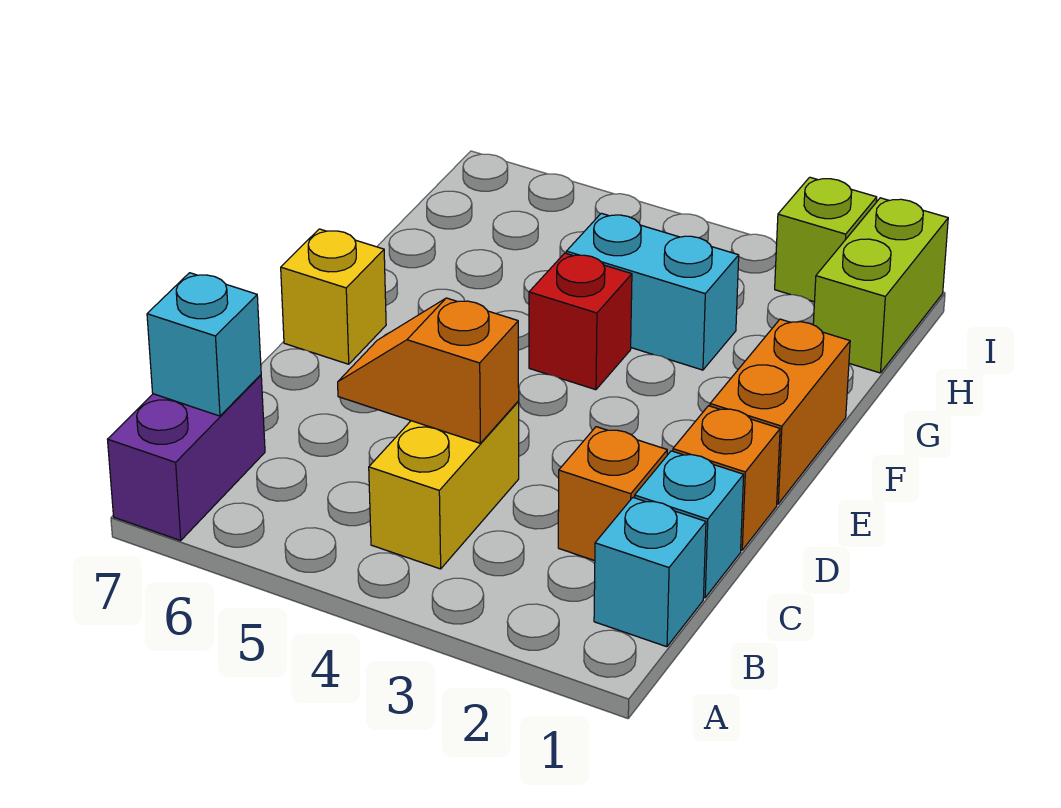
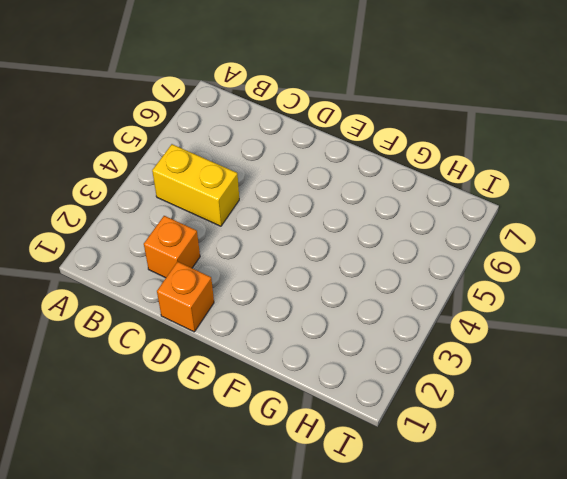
none -> purple brick A7:B7 level 1
none -> cyan brick B1 level 1
none -> cyan brick C1 level 1

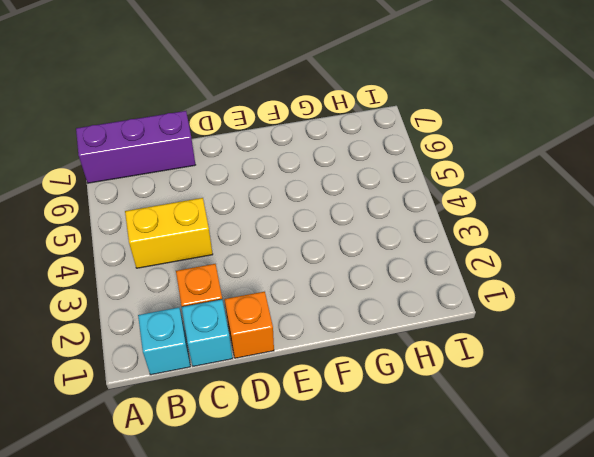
purple brick A7:C7 level 1 -> purple brick A7:B7 level 1
none -> orange brick E1:F1 level 1
none -> yellow brick E7 level 1
none -> red brick F4 level 1

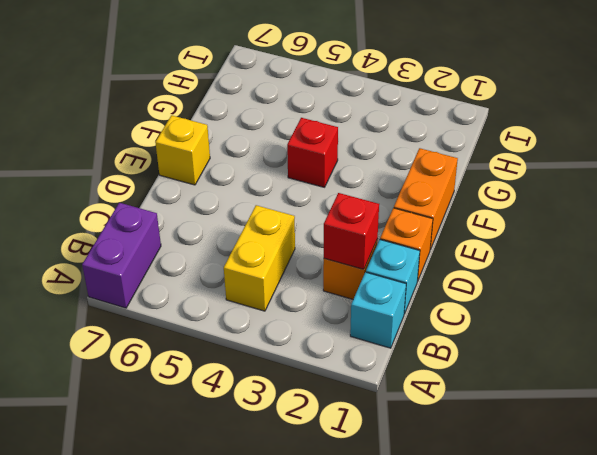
red brick C2 level 2 -> none
none -> cyan brick G3:G4 level 1
none -> lime brick H1:I1 level 1
none -> lime brick I2 level 1

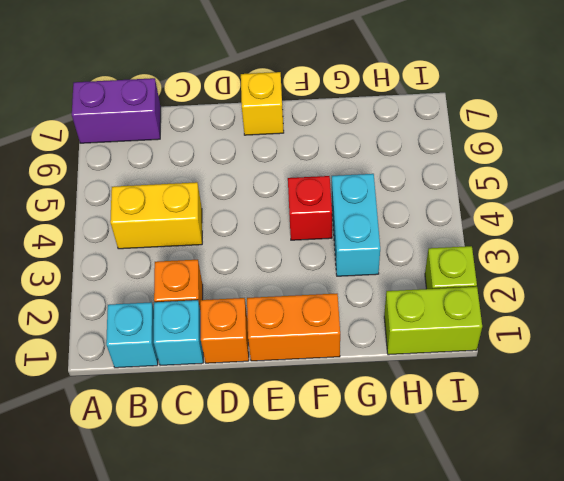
none -> cyan brick B7 level 2
none -> orange slope C4:C5 level 2 top 4

